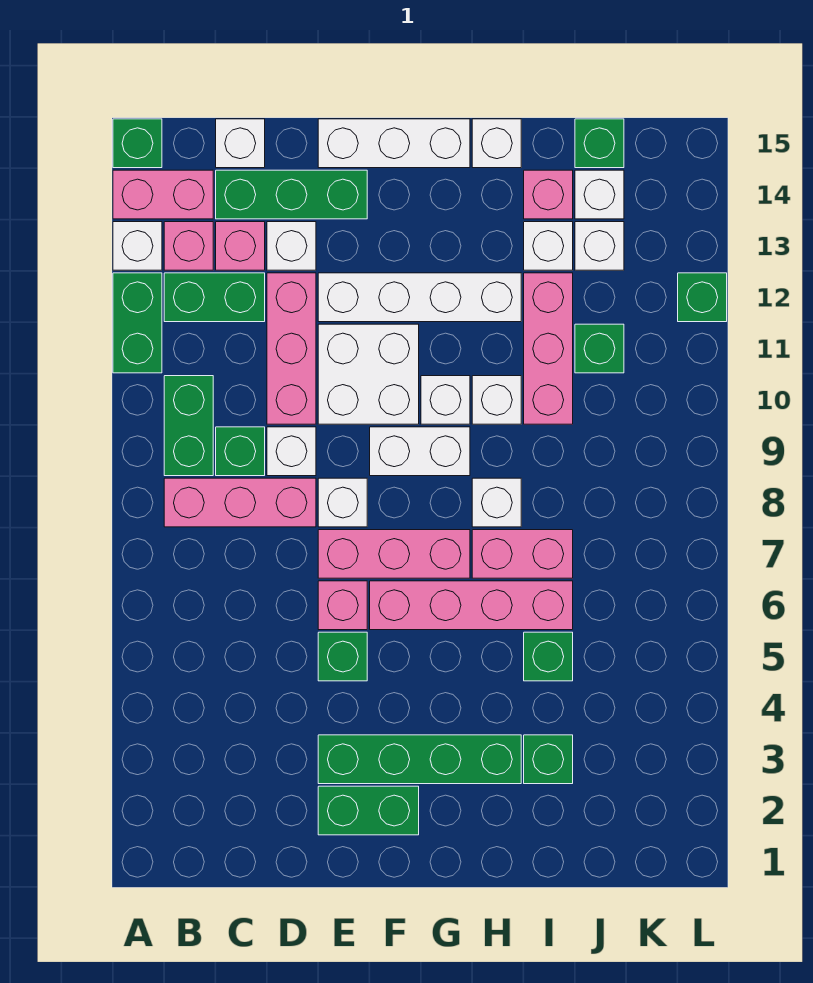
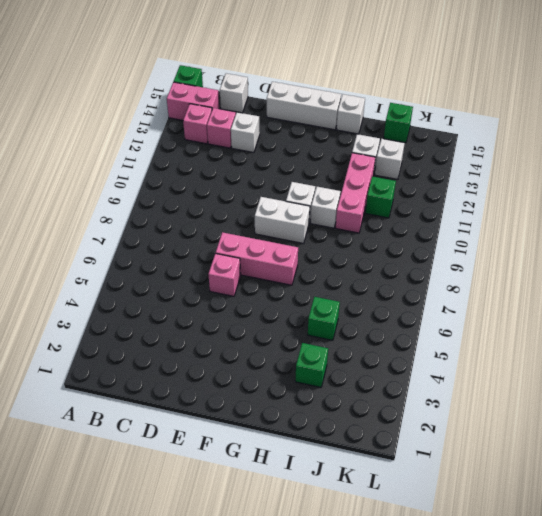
none -> green brick A11:A12 level 1
none -> white brick A13 level 1
none -> pink brick B8:D8 level 1
none -> green brick B9:B10 level 1

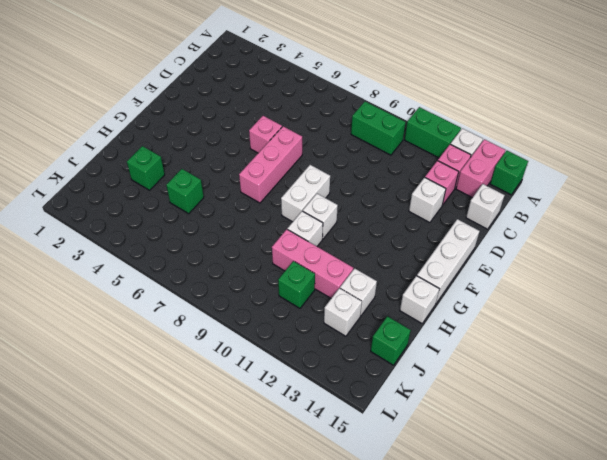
none -> pink brick B8:D8 level 1
none -> green brick B12:C12 level 1
none -> green brick C9 level 1
none -> green brick C14:E14 level 1

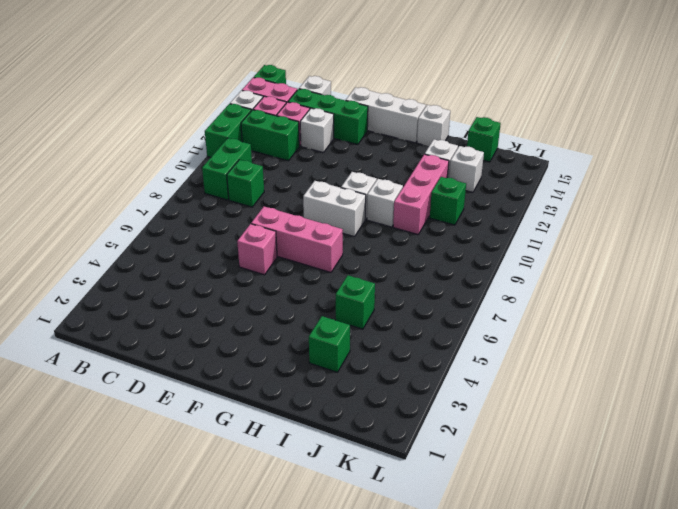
none -> pink brick B8:D8 level 1
none -> white brick D9 level 1
none -> pink brick D10:D12 level 1
none -> green brick E2:F2 level 1

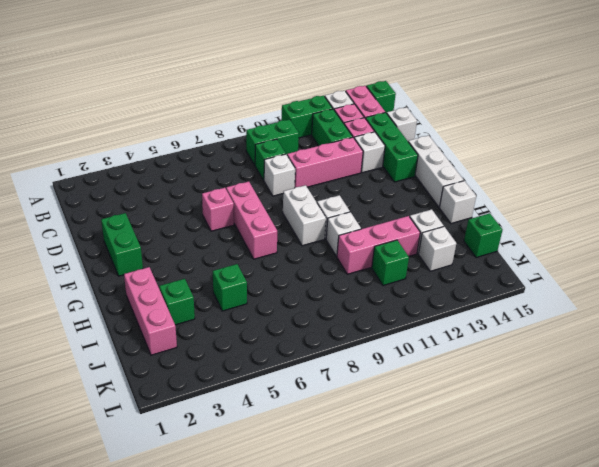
pink brick H2:J2 level 1 -> pink brick B8:D8 level 1
none -> green brick E3:H3 level 1
none -> green brick E5 level 1
none -> white brick E8 level 1
none -> white brick E10:F11 level 1

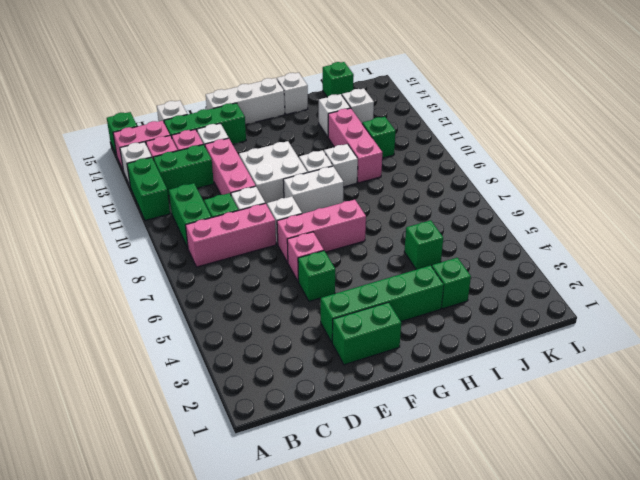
none -> white brick E12:H12 level 1
none -> pink brick F6:I6 level 1
none -> pink brick H7:I7 level 1
none -> white brick H8 level 1

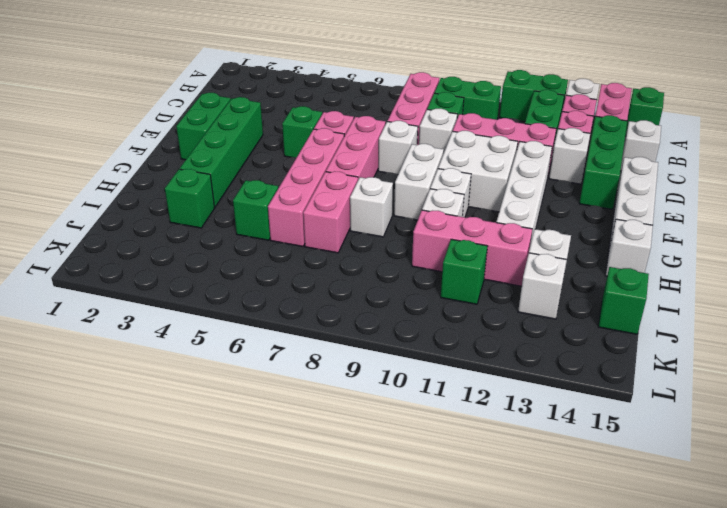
none -> pink brick I14 level 1
none -> white brick J14 level 1
none -> green brick L12 level 1

